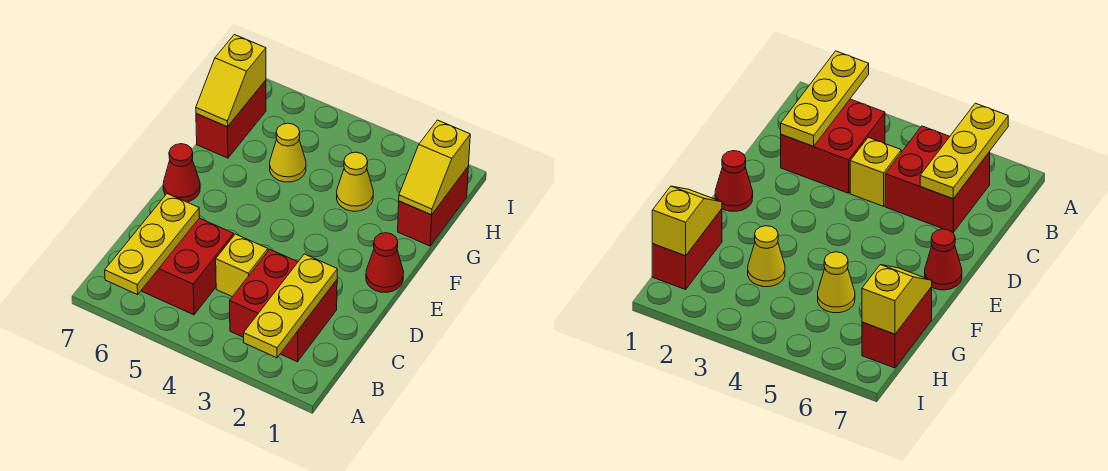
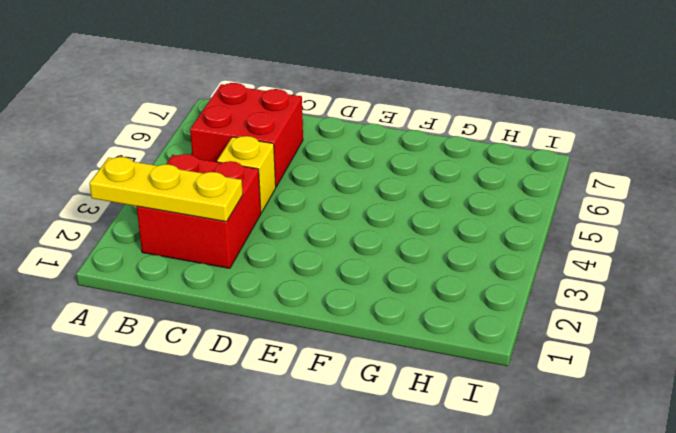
none -> red cone E1 level 1
none -> red cone E7 level 1
none -> red brick G1:H1 level 1

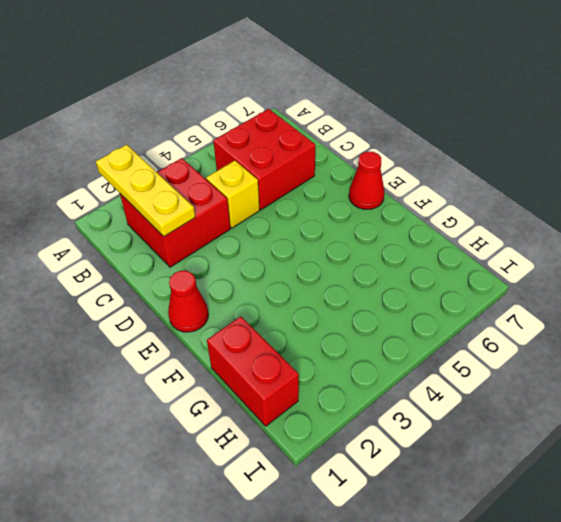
none -> yellow cone G3 level 1
none -> yellow cone G5 level 1
none -> red brick G7:H7 level 1

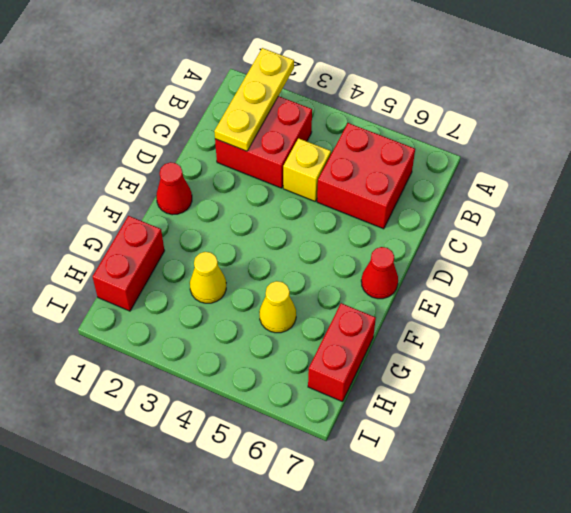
none -> yellow plate A6:C6 level 2
none -> yellow slope G1:H1 level 2 top H
none -> yellow slope G7:H7 level 2 top H

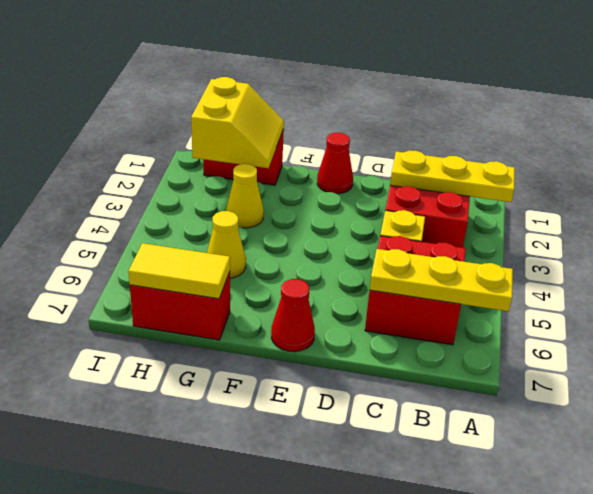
yellow slope G1:H2 level 2 top H -> yellow slope G1:H1 level 2 top H
yellow tile G7:H7 level 2 -> yellow slope G7:H7 level 2 top H

